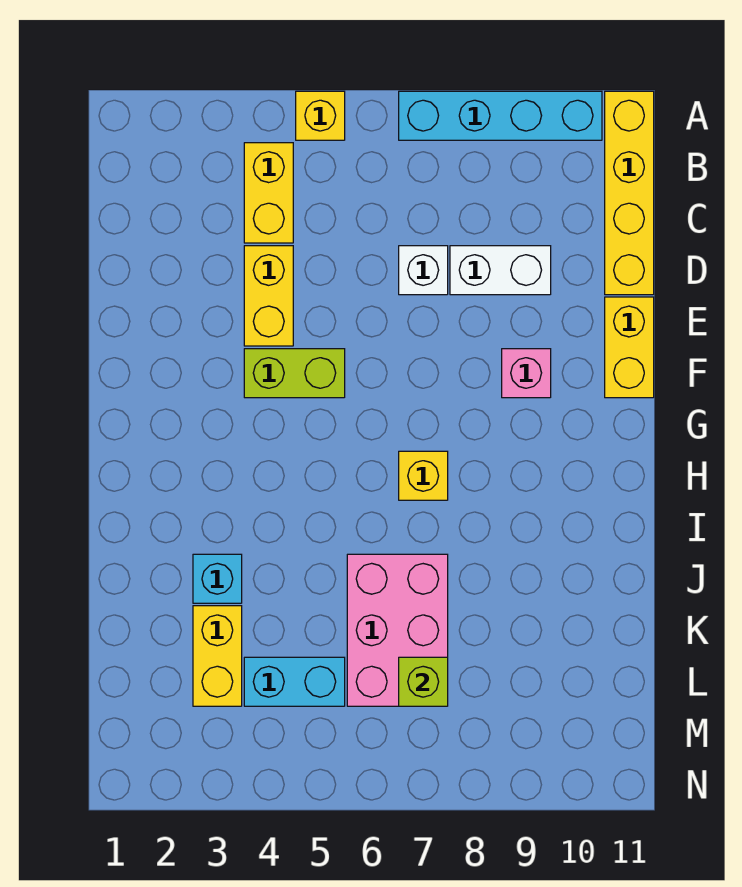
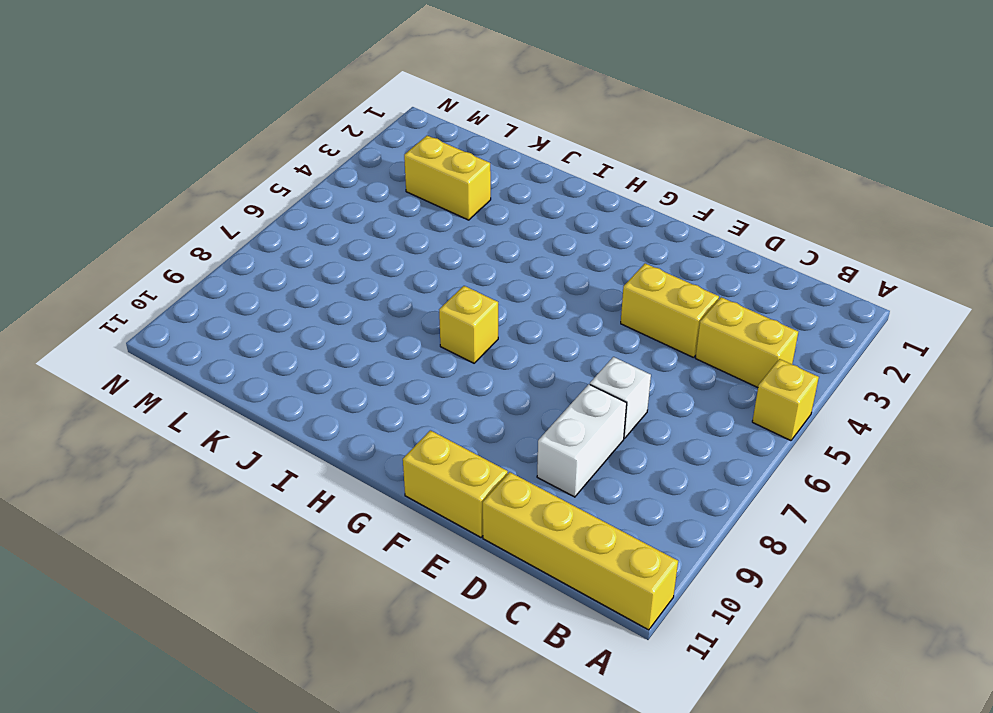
none -> cyan brick A7:A10 level 1
none -> lime brick F4:F5 level 1
none -> pink brick F9 level 1

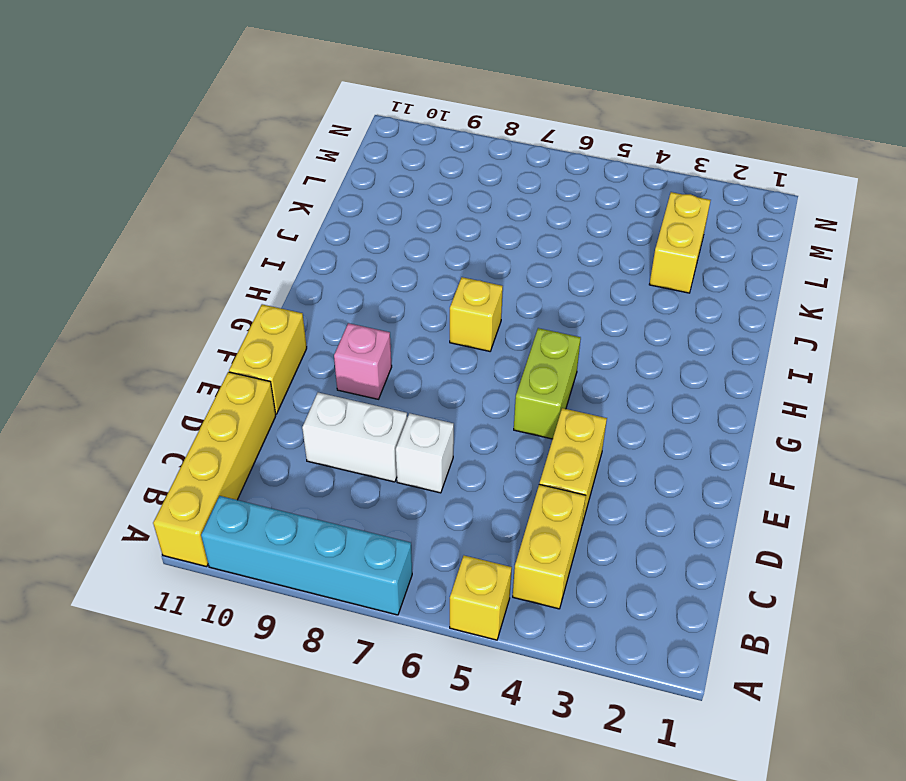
lime brick F5:G5 level 1 -> lime brick F4:F5 level 1
none -> cyan brick J3 level 1
none -> pink brick J6:L7 level 1
none -> cyan brick L4:L5 level 1

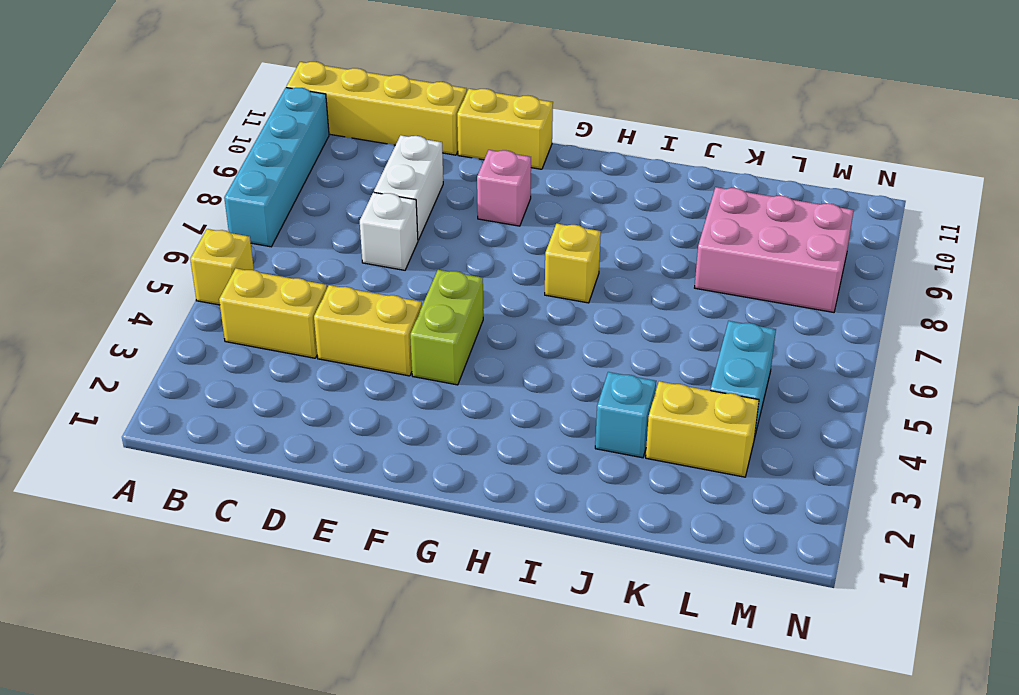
pink brick K8:M9 level 1 -> pink brick J6:L7 level 1
none -> lime brick L7 level 2

